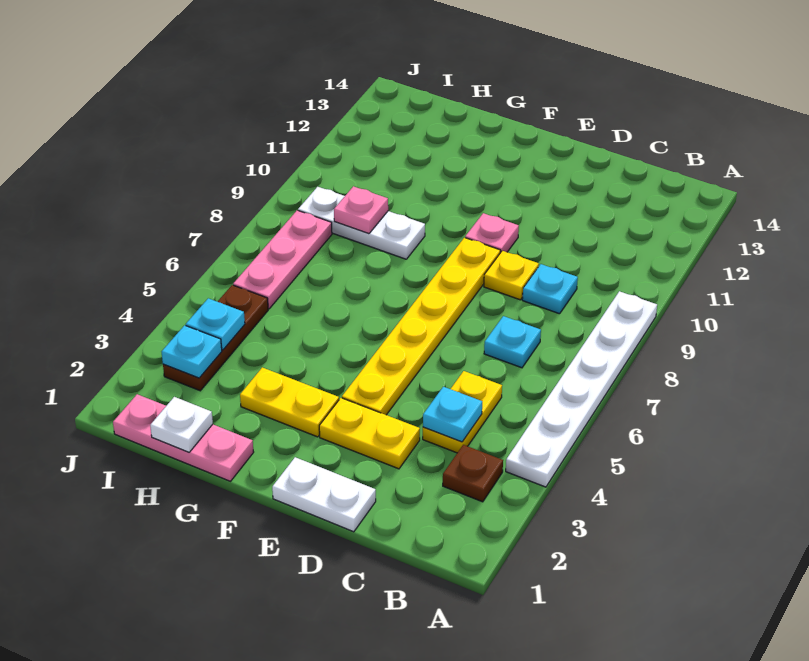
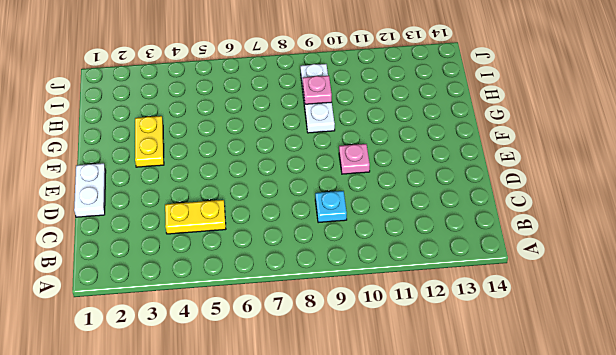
none -> white plate A4:A9 level 1
none -> brown plate B3 level 1
none -> cyan plate C7 level 1

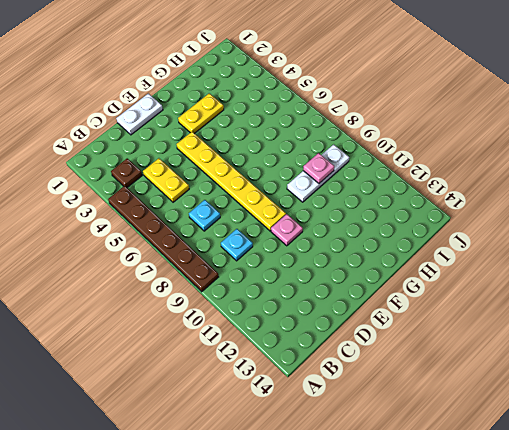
brown plate A4:A9 level 1 -> white plate A4:A9 level 1
none -> yellow plate D3:E3 level 1
none -> yellow plate D9 level 1
none -> pink plate G1:I1 level 1

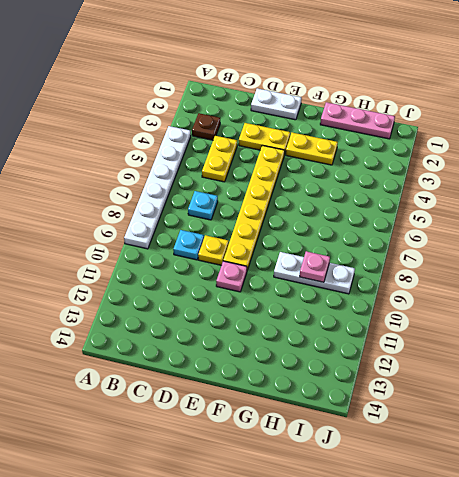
none -> brown plate I3:I5 level 1
none -> pink plate I6:I8 level 1
none -> cyan plate C4 level 2

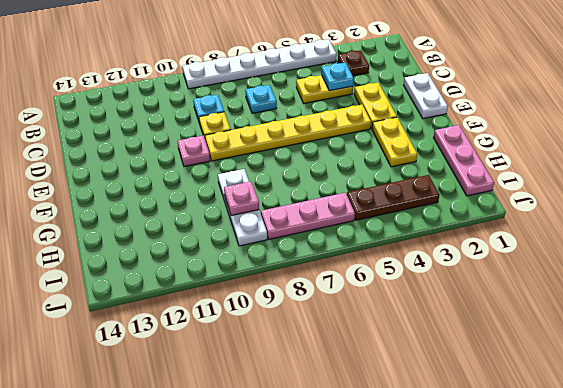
none -> white plate H1 level 2
none -> cyan plate I3 level 2
none -> cyan plate I4 level 2

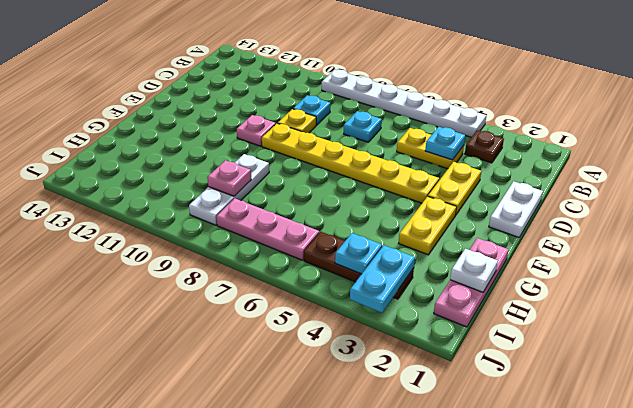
cyan plate I3:J3 level 2 -> cyan plate I3 level 2

